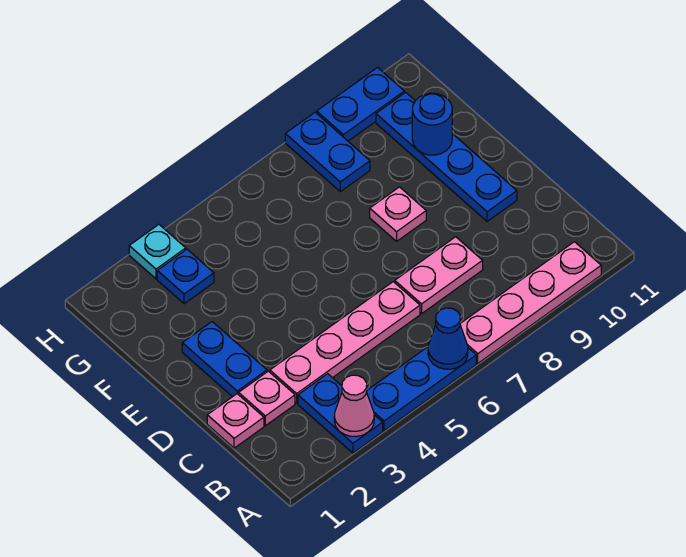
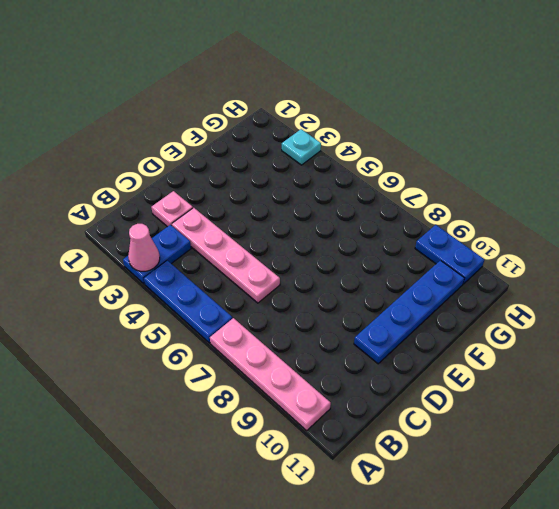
none -> pink plate C1 level 1
none -> pink plate C7:C8 level 1
none -> blue plate D2:E2 level 1

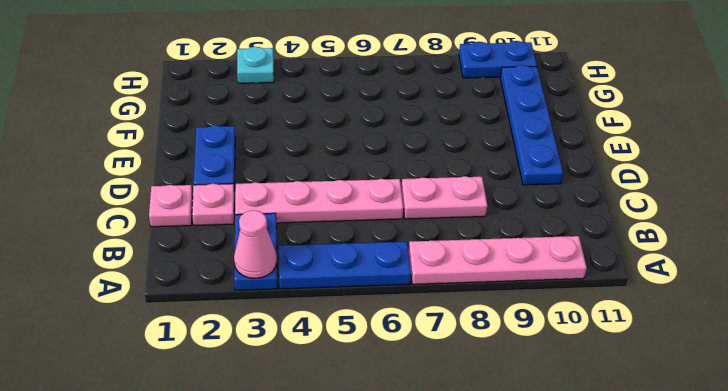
none -> pink plate E8 level 1
none -> blue plate G3 level 1
none -> blue plate G8:H8 level 1

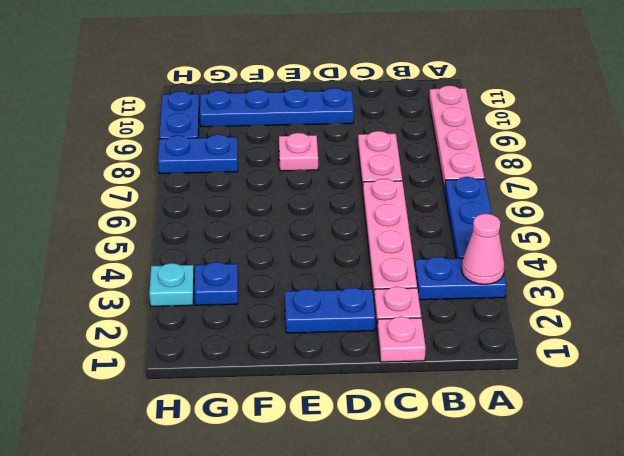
none -> blue cone A6 level 2
none -> blue round brick F10 level 2

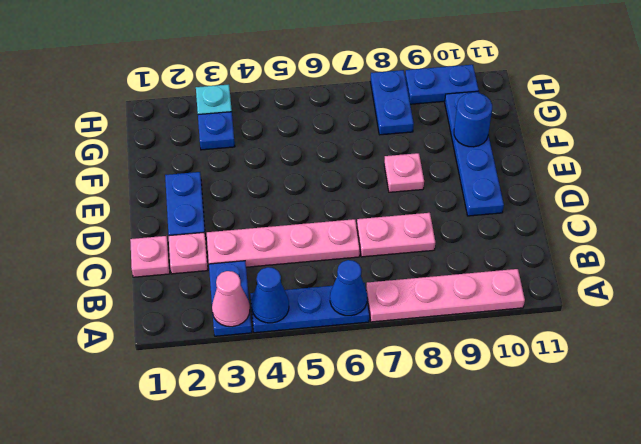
blue cone A4 level 2 -> none

